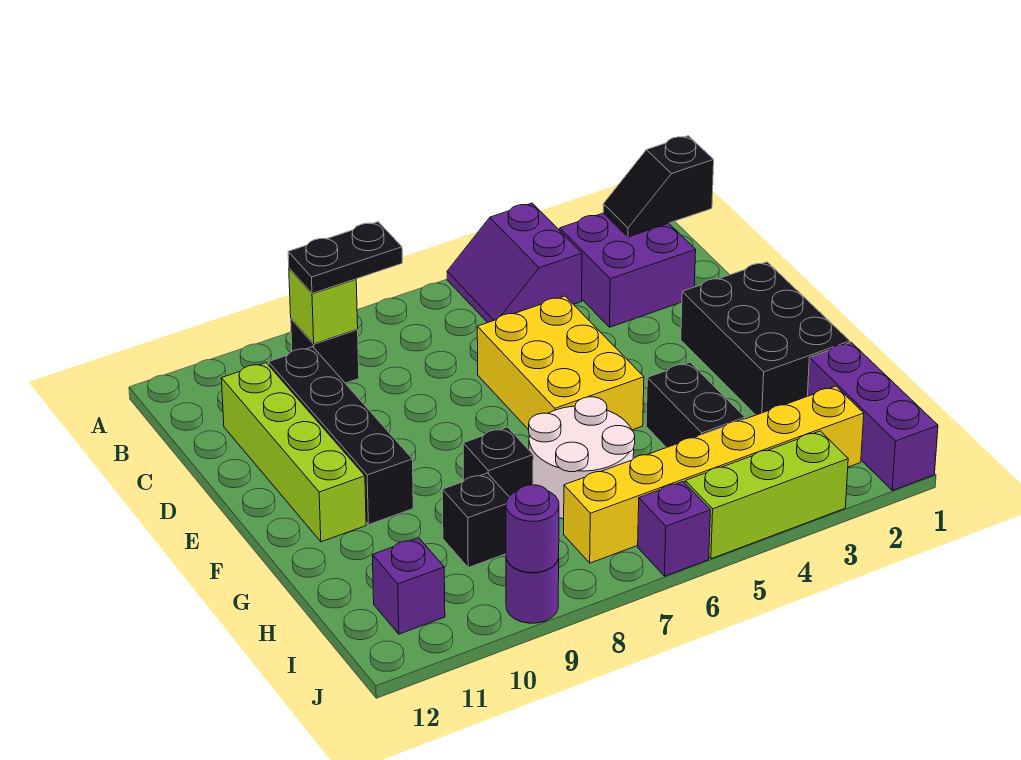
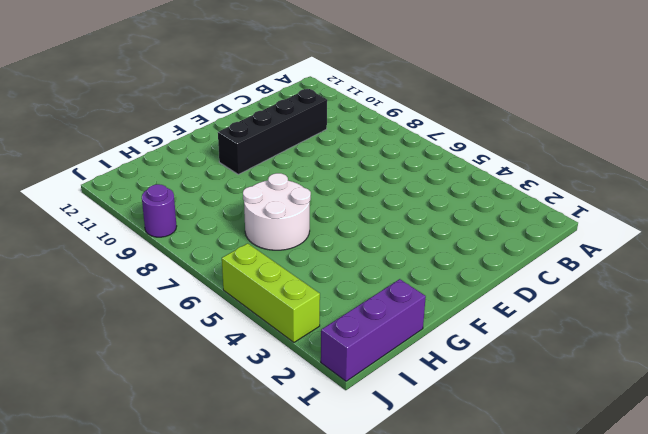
none -> purple slope A4:B5 level 1 top 4
none -> purple brick B2:C3 level 1
none -> black brick B9 level 1

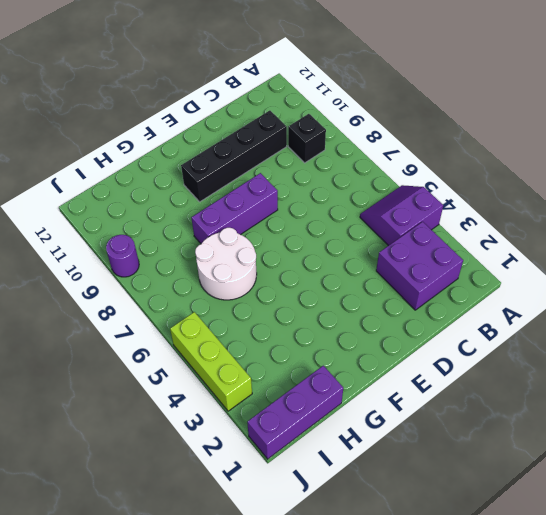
purple brick E8:G8 level 1 -> black brick G8 level 1
none -> lime brick C11:F11 level 1
none -> yellow brick D5:F6 level 1
none -> black brick E1:G2 level 1

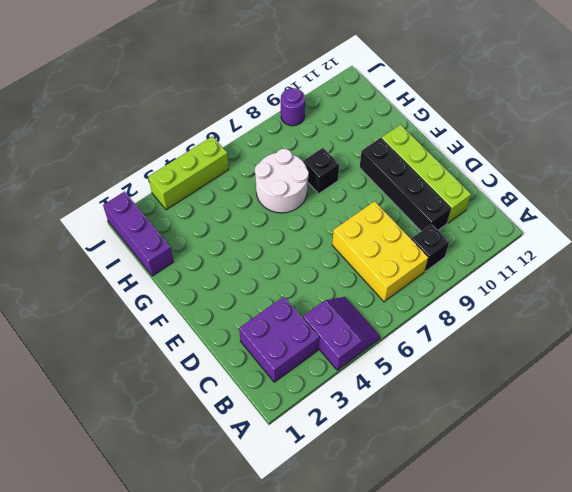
yellow brick B7:D8 level 1 -> yellow brick D5:F6 level 1
none -> black brick E1:G2 level 1
none -> black brick G4:H4 level 1
none -> black brick H9 level 1

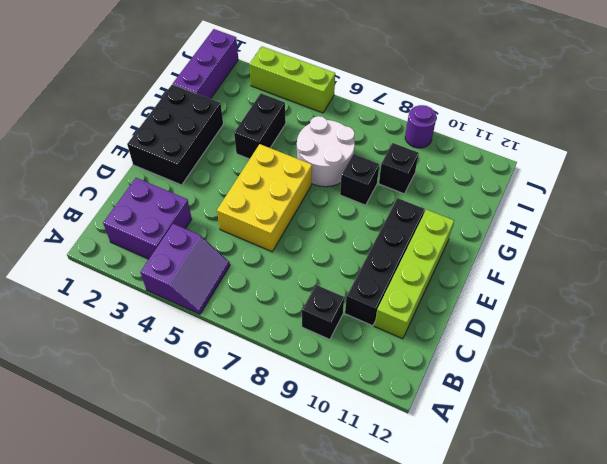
none -> yellow brick I2:I7 level 1
none -> purple brick I11 level 1
none -> purple brick J6 level 1

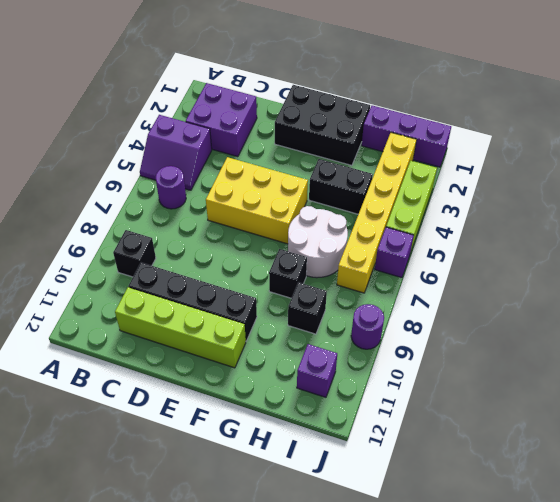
purple round brick B6 level 1 -> purple round brick J9 level 2
none -> black slope B1:B2 level 2 top 1
none -> lime brick B9 level 2
none -> black plate B8:B9 level 3

